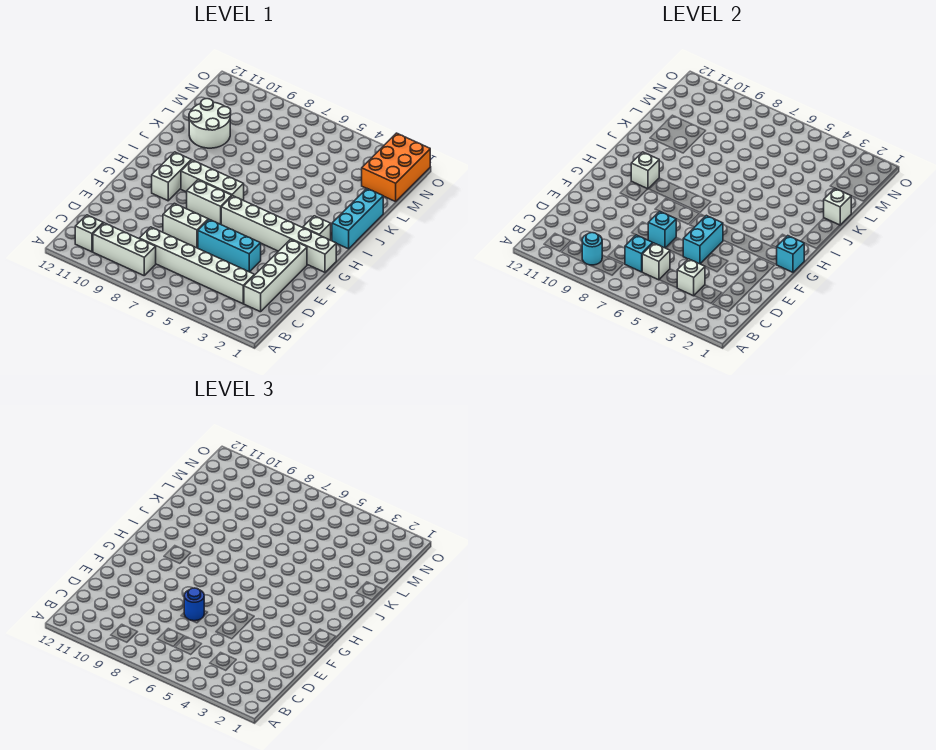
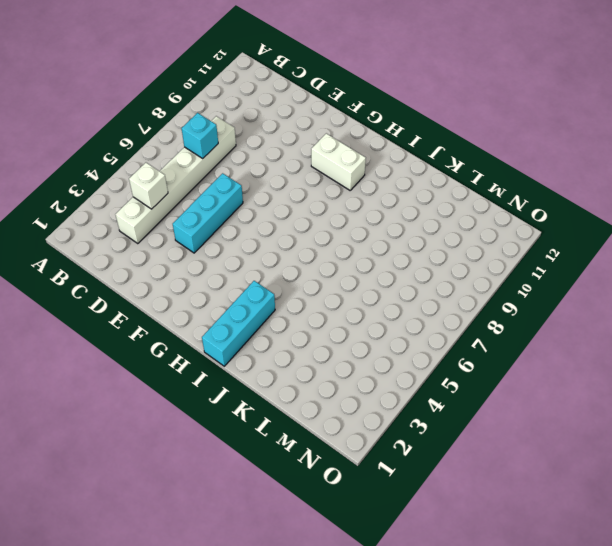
cyan brick I1:I3 level 1 -> cyan brick I1:K1 level 1
none -> white brick B8:B10 level 1
none -> white brick B11 level 1
none -> white brick C2:F2 level 1

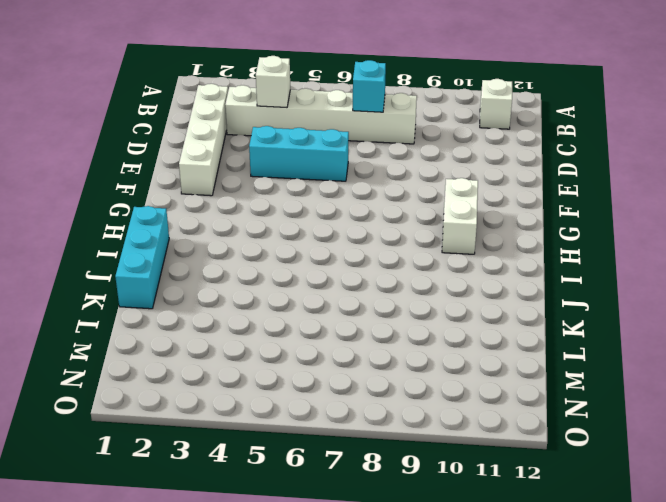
none -> white brick B8:B10 level 1
none -> white brick E7:E8 level 1
none -> white brick G1:G6 level 1

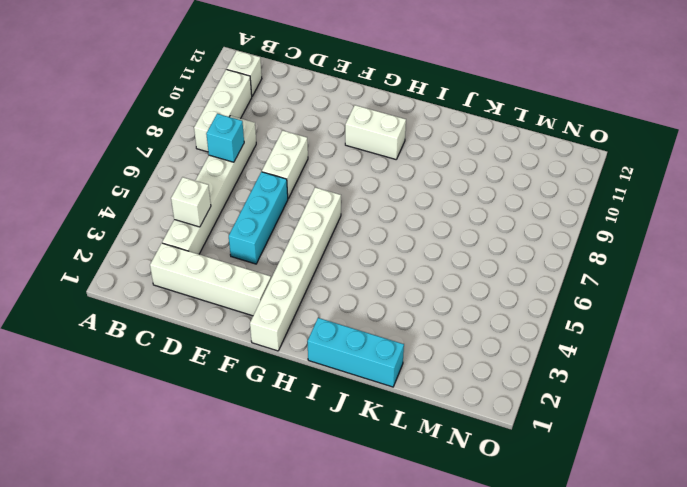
none -> white brick G7:G8 level 1
none -> white brick H2 level 1
none -> white brick H7:H9 level 1

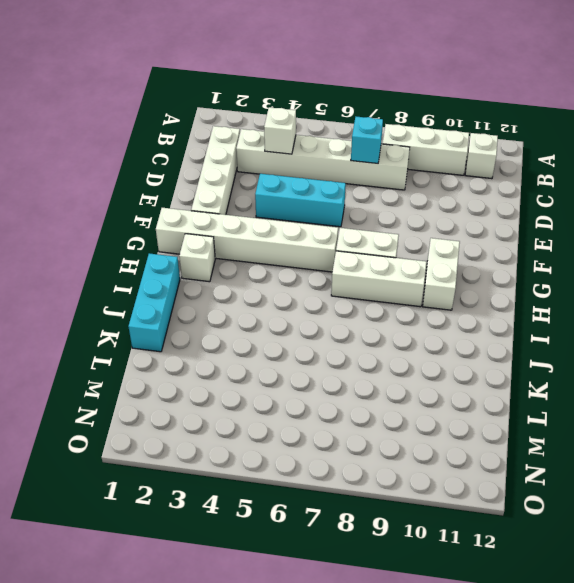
none -> white brick E7:E8 level 1
none -> white round brick K10:L11 level 1
none -> orange brick M1:O2 level 1

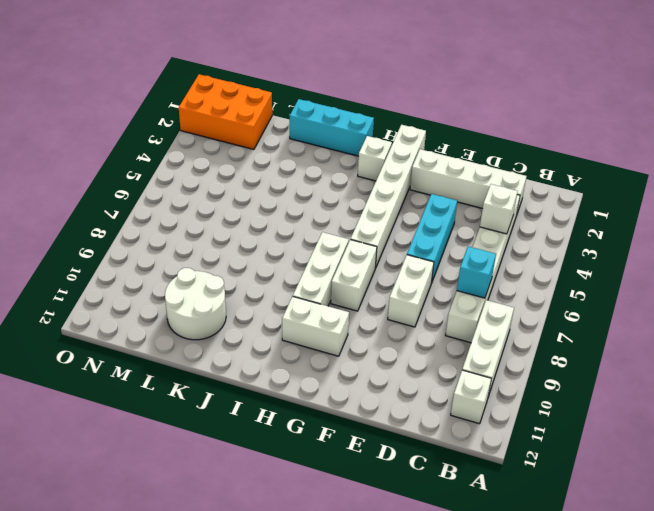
none -> cyan round brick B9 level 2
none -> white brick C6 level 2
none -> cyan brick E5:F5 level 2

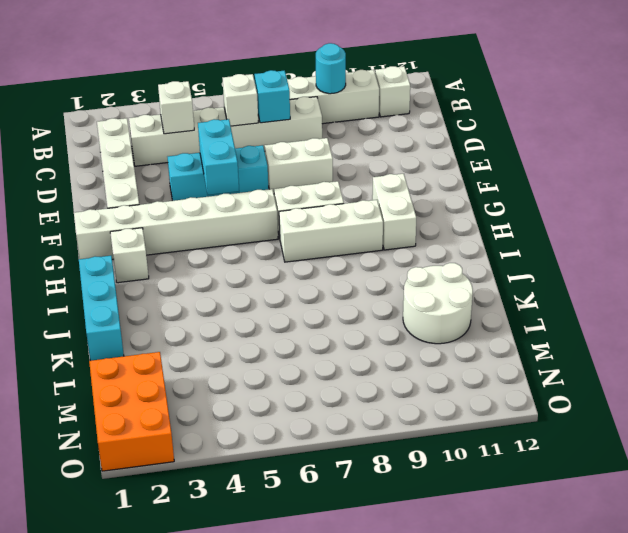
none -> cyan brick E7 level 2
none -> cyan brick G1 level 2
none -> white brick H10 level 2

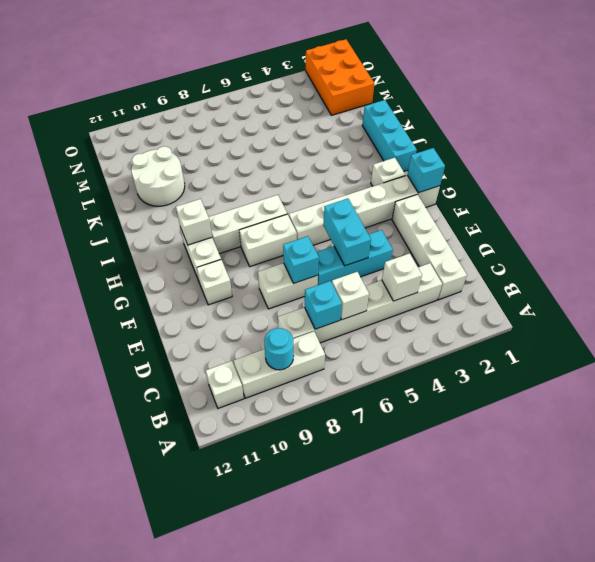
white brick F10 level 1 -> white brick K1 level 2
none -> blue round brick E7 level 3

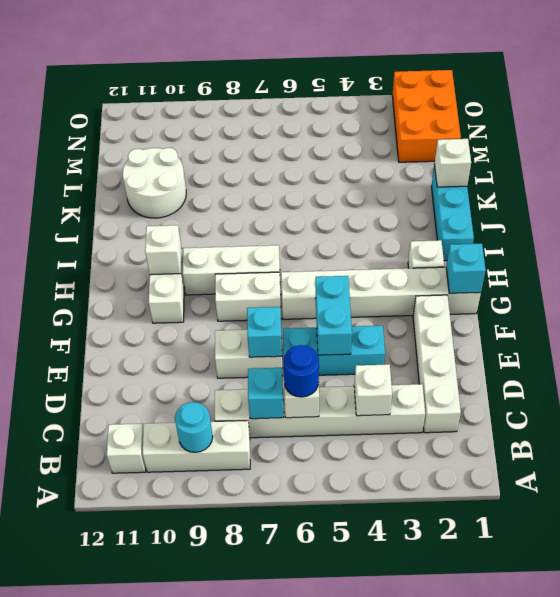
blue round brick C6 level 3 -> blue round brick E7 level 3

